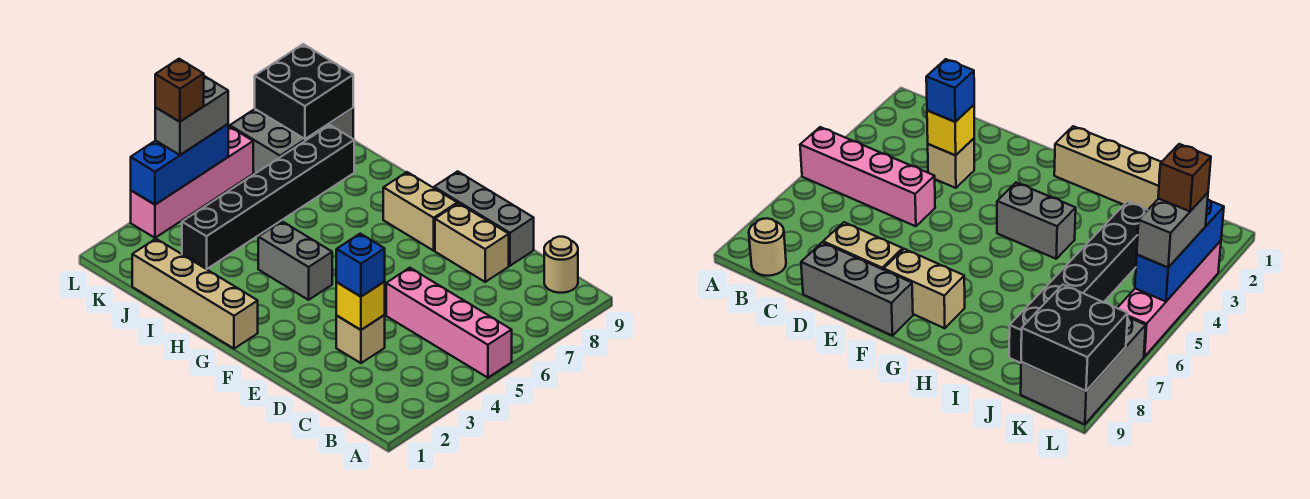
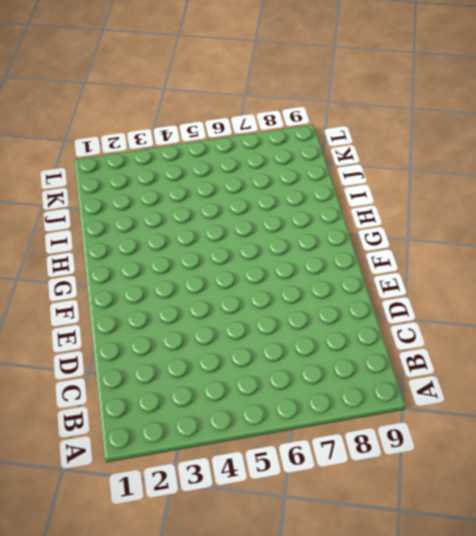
none -> pink brick A5:D5 level 1
none -> tan round brick B9 level 1
none -> tan brick D3 level 1

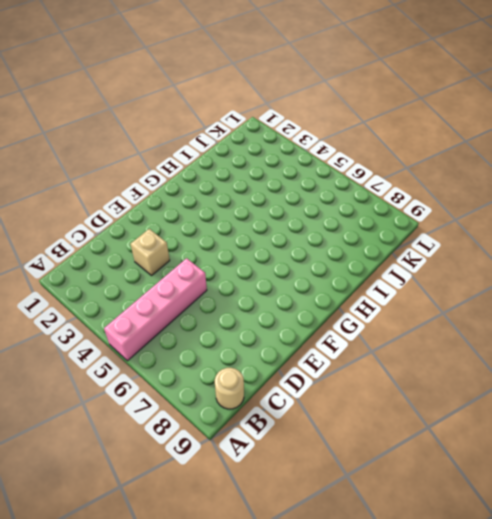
none -> tan brick D8:E8 level 1
none -> grey brick D9:F9 level 1
none -> tan brick F8:G8 level 1

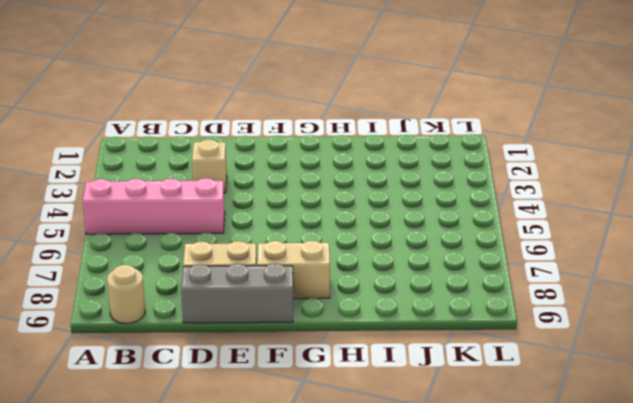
none -> tan brick G1:J1 level 1
none -> grey brick G4:H4 level 1
none -> black brick J3:J8 level 1

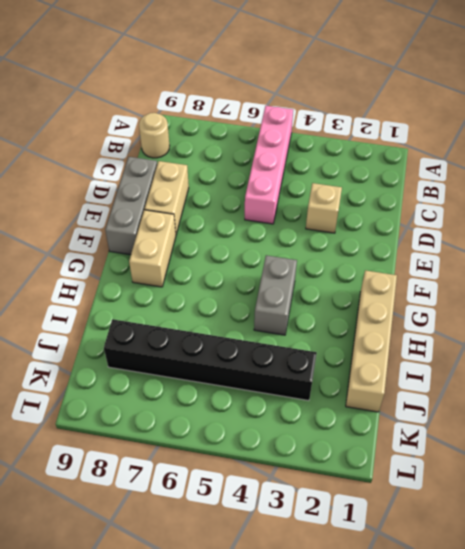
none -> grey brick K7:L9 level 1
none -> pink brick L3:L6 level 1
none -> yellow brick D3 level 2

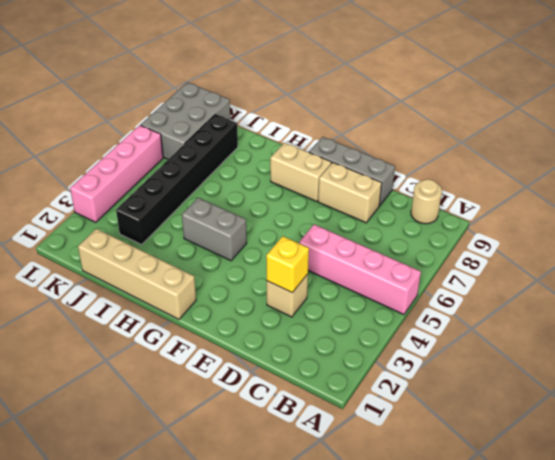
none -> black brick K8:L9 level 2
none -> blue brick L3:L5 level 2
none -> blue brick D3 level 3

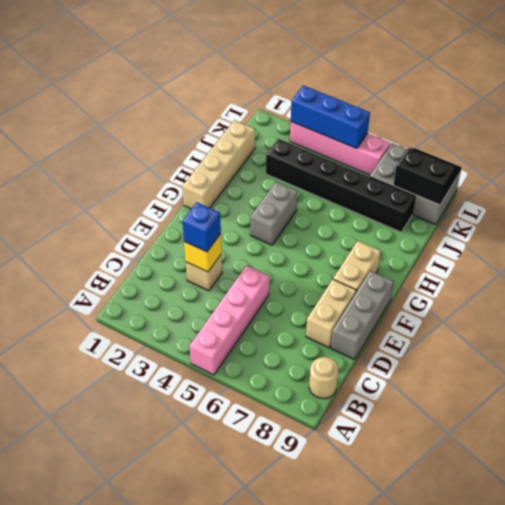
black slope K8:L9 level 2 top K -> black brick K8:L9 level 2
none -> grey brick L4:L5 level 3
none -> brown brick L4 level 4

